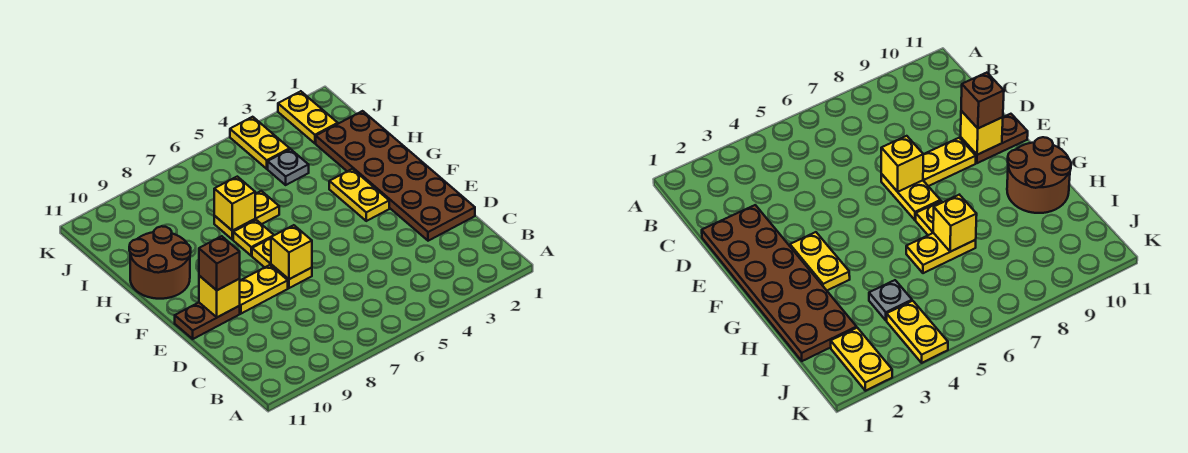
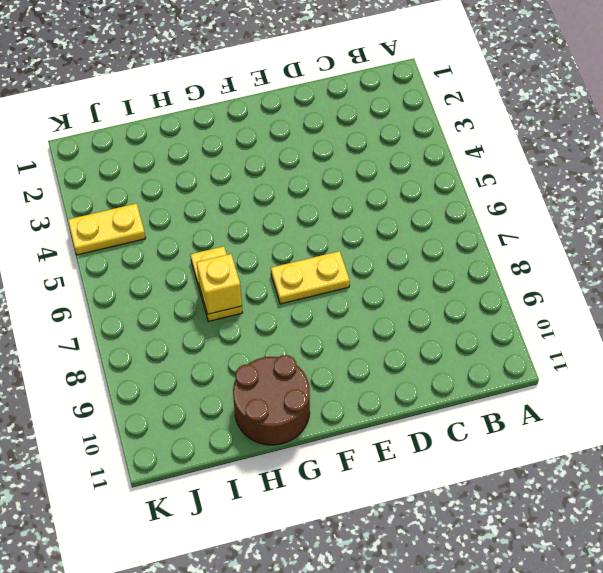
none -> brown plate D1:I2 level 1
none -> yellow plate E8:E9 level 1
none -> brown plate E10:E11 level 1

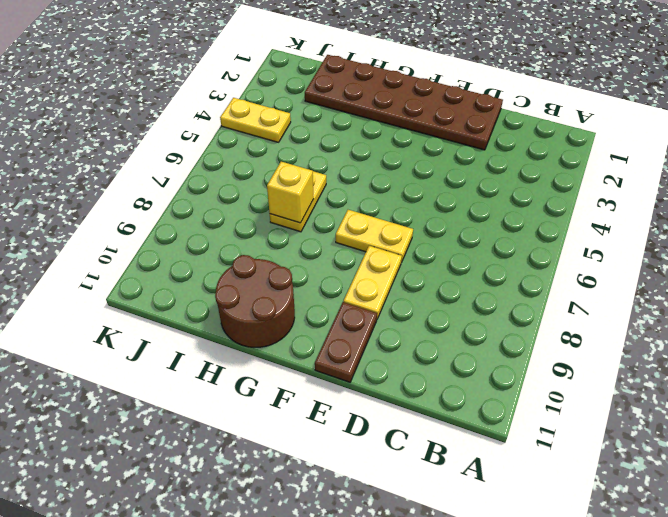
none -> yellow plate F3:G3 level 1
none -> yellow plate G7 level 1
none -> grey plate I4 level 1

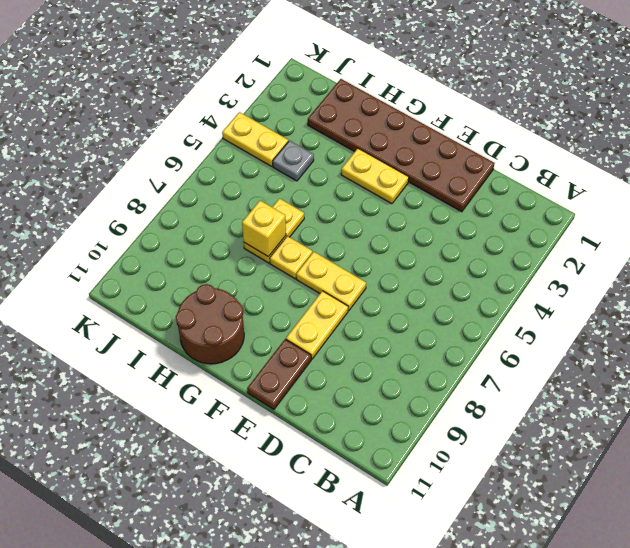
none -> yellow plate J2:K2 level 1
none -> yellow brick E7 level 2
none -> yellow brick E10 level 2

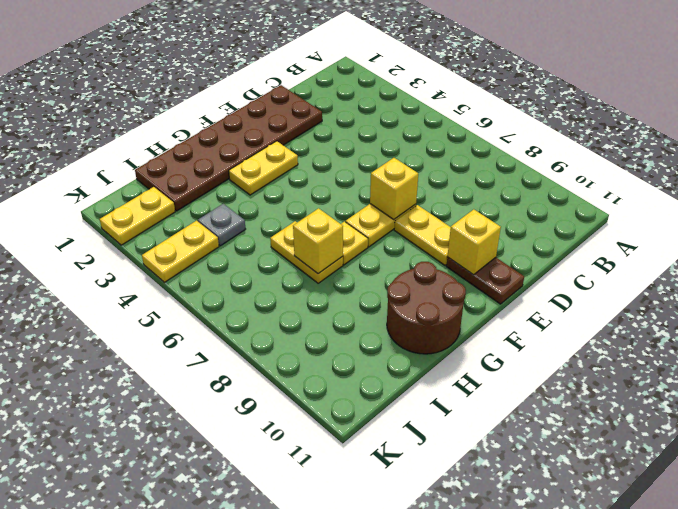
none -> brown brick E10 level 3

